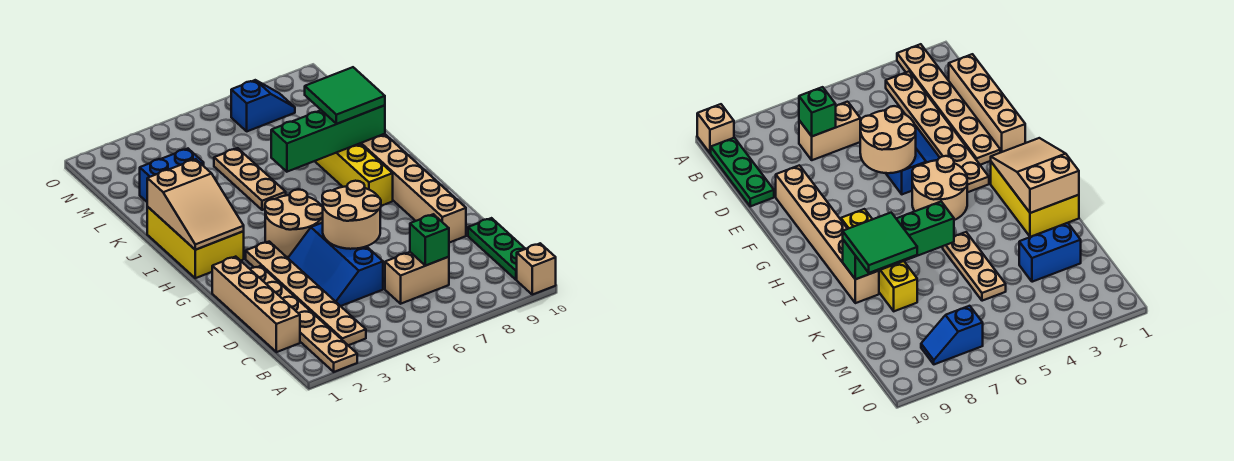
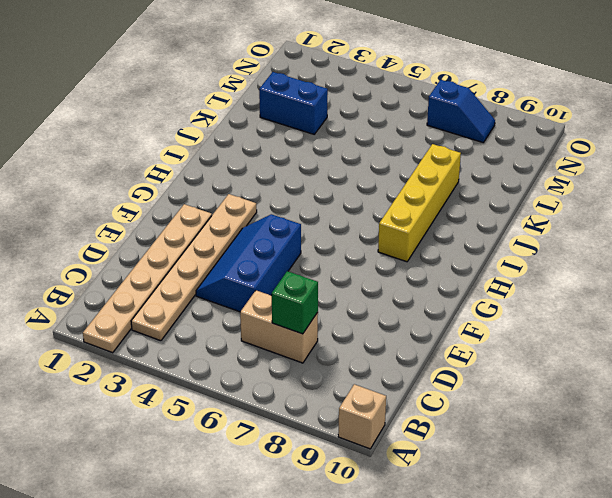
none -> green plate B10:D10 level 1
none -> tan brick C1:F1 level 1
none -> tan brick E9:J9 level 1

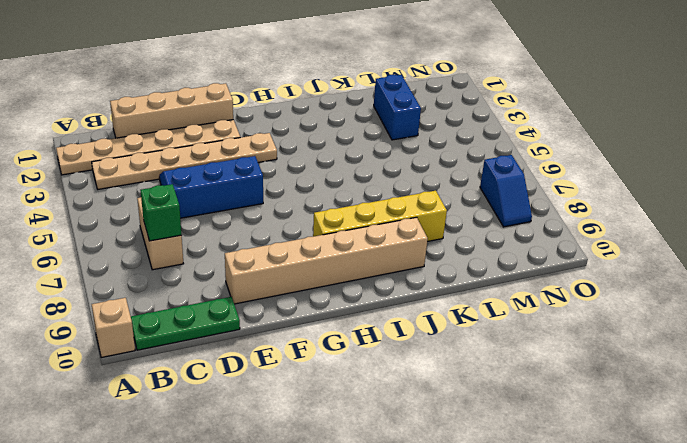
none -> tan round brick G4:H5 level 1
none -> yellow brick H1:J2 level 1
none -> tan plate J5:L5 level 1

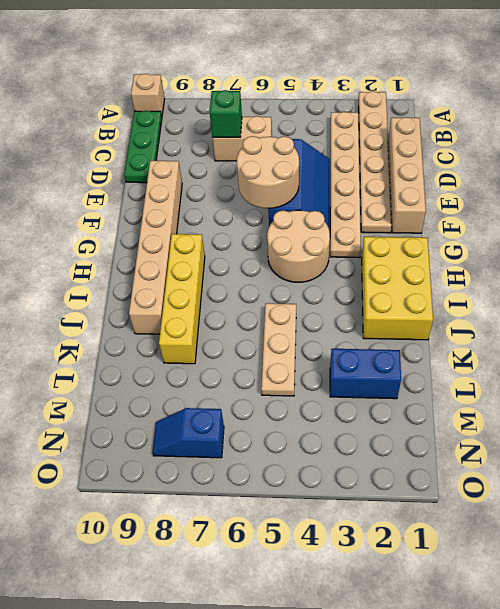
none -> tan slope H1:J2 level 2 top J
none -> green brick J6:J9 level 2
none -> green tile J8:K9 level 3

